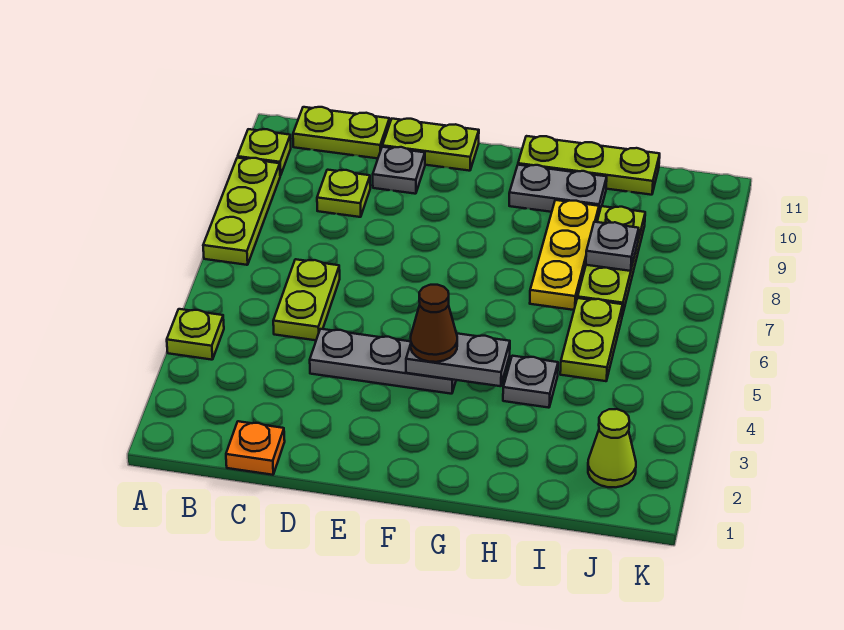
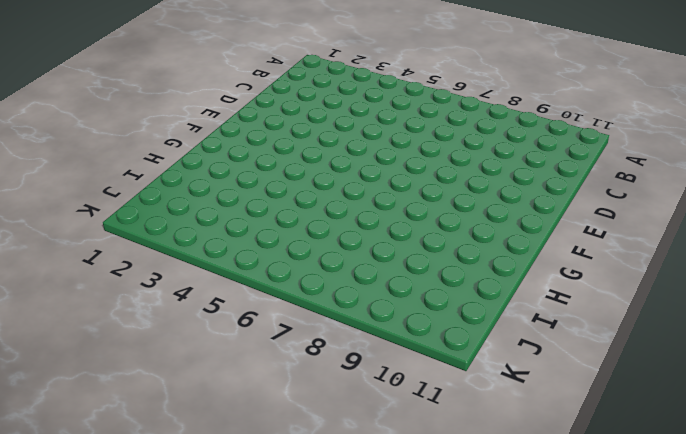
none -> lime plate A4 level 1
none -> lime plate A7:A9 level 1
none -> lime plate A10 level 1

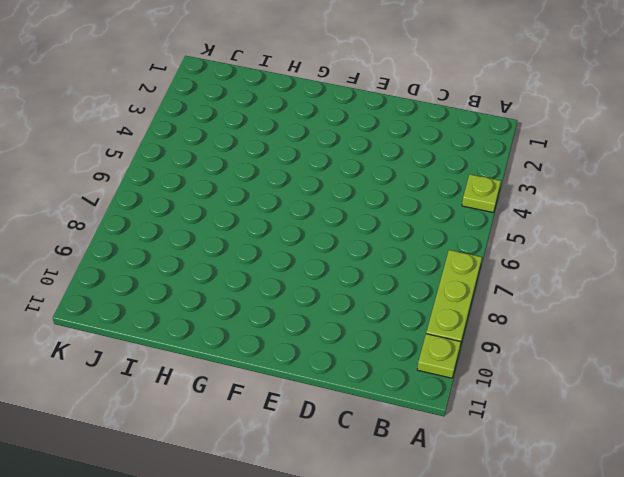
none -> lime plate B11:C11 level 1
none -> orange plate C1 level 1
none -> lime plate C5:C6 level 1

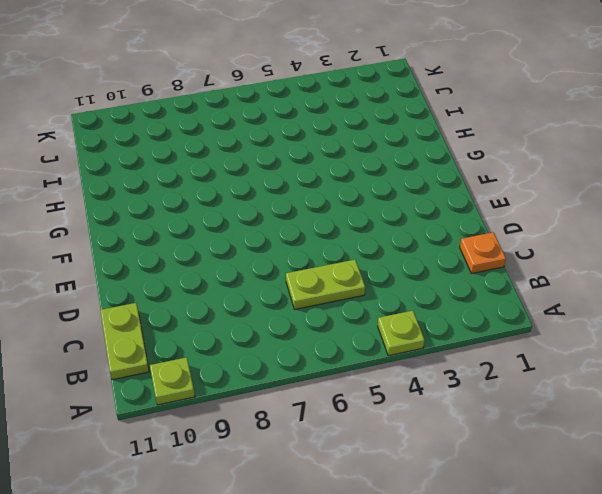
none -> lime plate A7:A9 level 1
none -> lime plate C9 level 1
none -> grey plate D4:F4 level 1

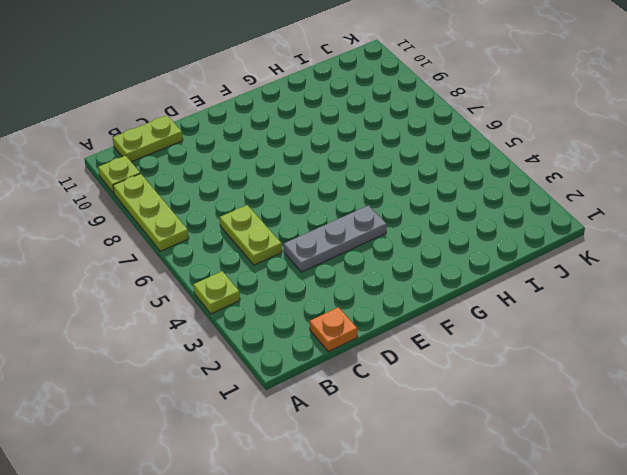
none -> lime plate C9 level 1
none -> grey plate D10 level 1
none -> lime plate D11:E11 level 1

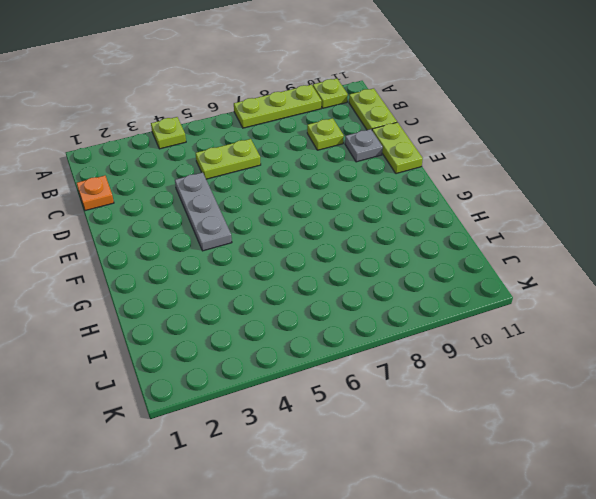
none -> grey plate G10:H10 level 1
none -> lime plate G11:I11 level 1
none -> grey plate H4 level 1

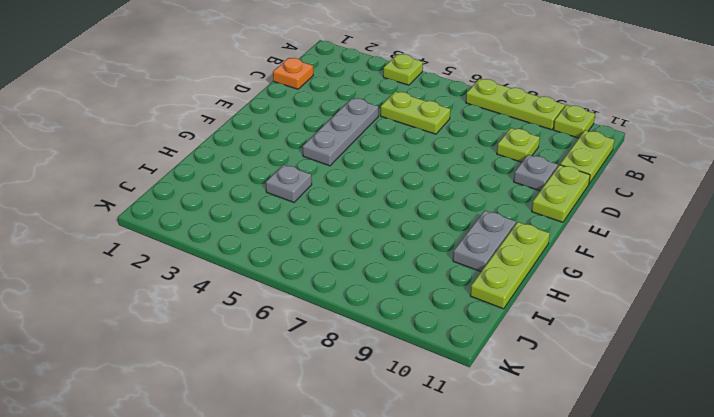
none -> yellow plate H7:H9 level 1
none -> lime plate I5:I6 level 1
none -> lime plate I7:I9 level 1

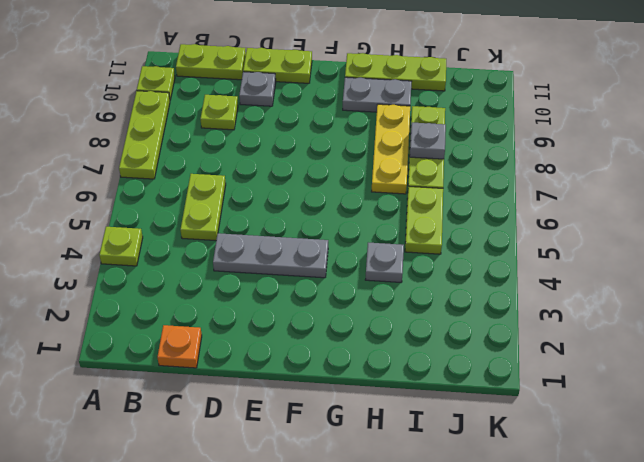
none -> lime cone J2 level 1
none -> grey plate F4:G4 level 2
none -> brown cone F4 level 3

